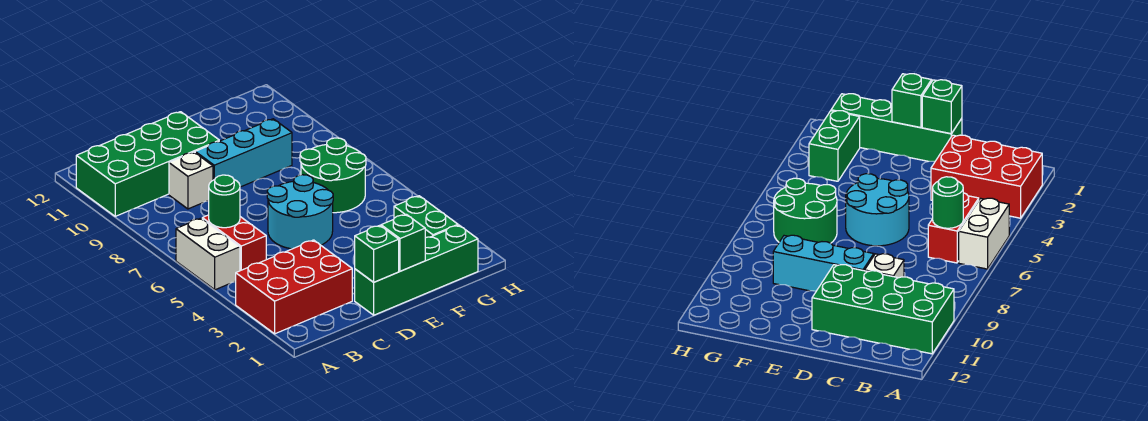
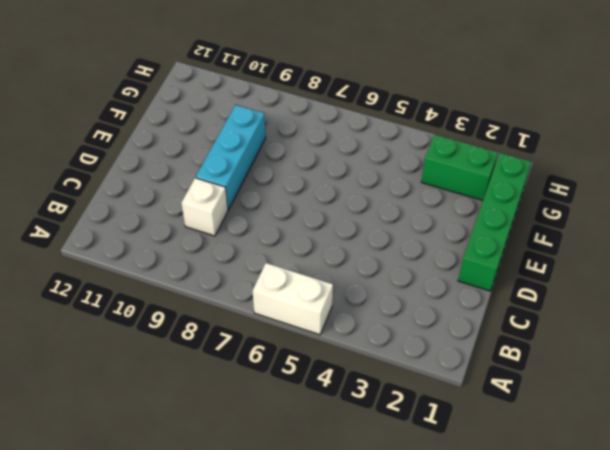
none -> red brick A2:C3 level 1
none -> green brick A10:D11 level 1
none -> red brick B5:B6 level 1

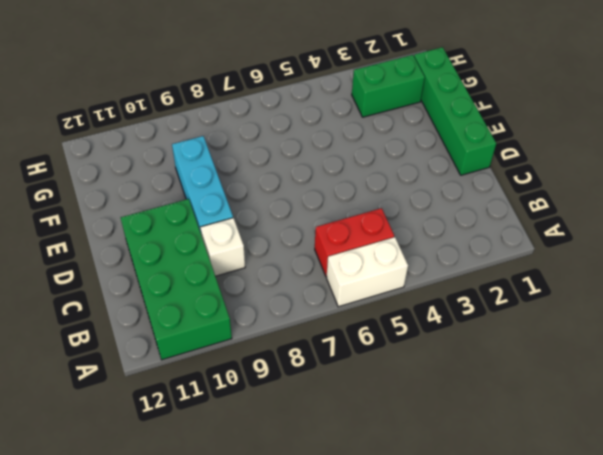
none -> red brick A2:C3 level 1
none -> cyan round brick D5:E6 level 1
none -> green round brick F6:G7 level 1

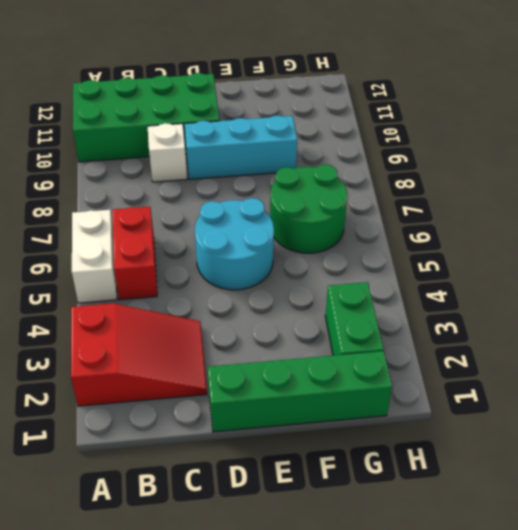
red slope A2:C3 level 1 top A -> red brick A2:C3 level 1
none -> green round brick B6 level 2
none -> green brick D1 level 2
none -> green brick E1 level 2

